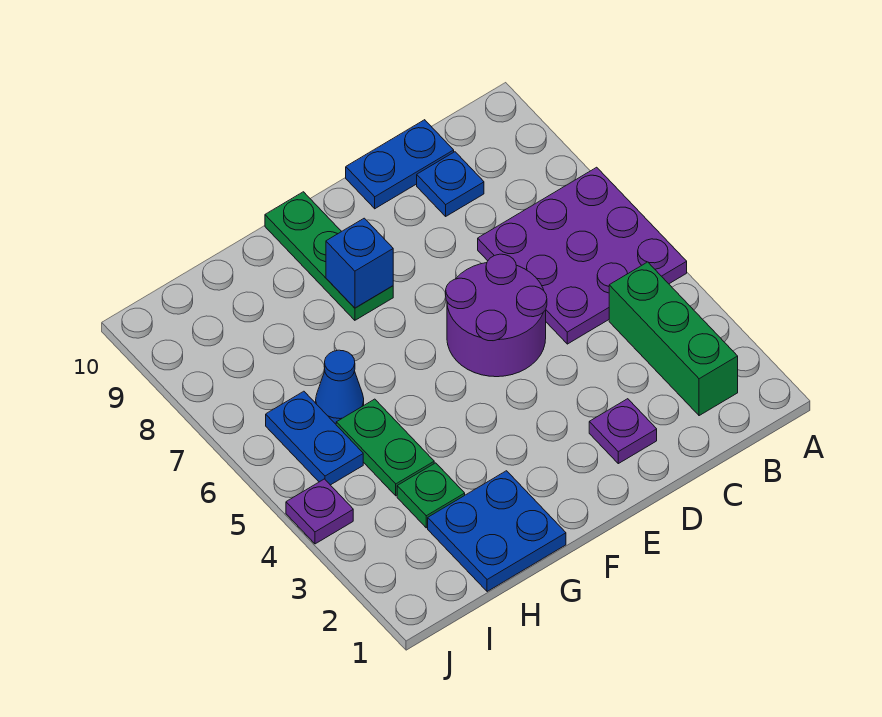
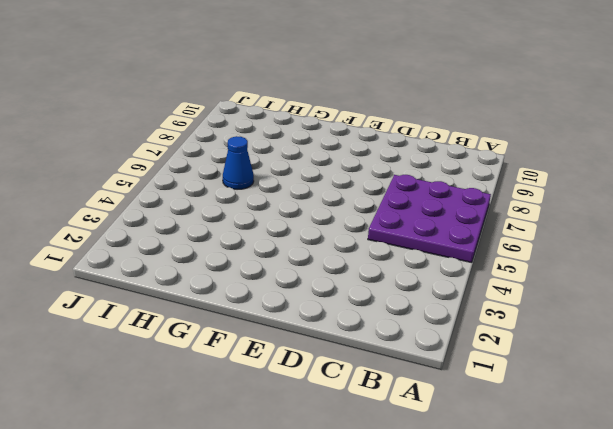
none -> green brick B2:B4 level 1
none -> blue plate C9 level 1
none -> blue plate C10:D10 level 1

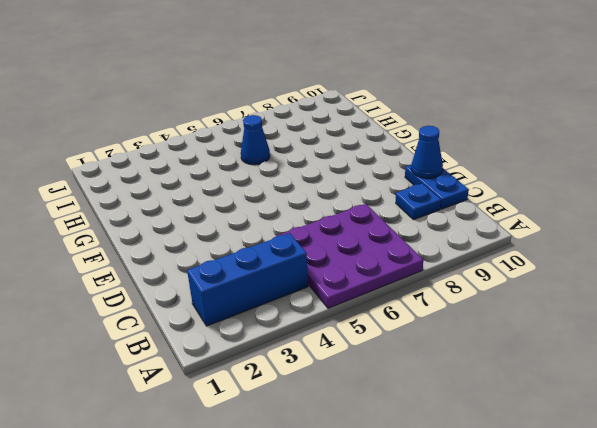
blue brick B2:B4 level 1 -> green brick B2:B4 level 1
blue cone D10 level 2 -> none
none -> purple plate D2 level 1
none -> purple round brick D5:E6 level 1
none -> green plate F8:F10 level 1

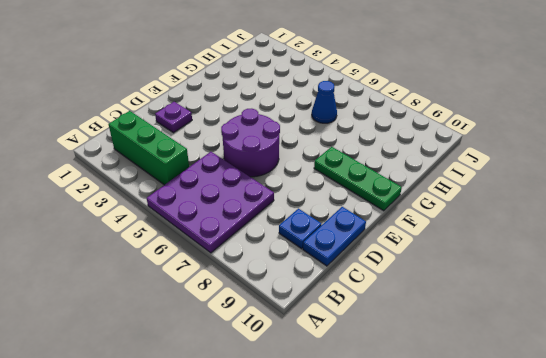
none -> blue plate G1:H2 level 1
none -> green plate H3 level 1
none -> green plate H4:H5 level 1

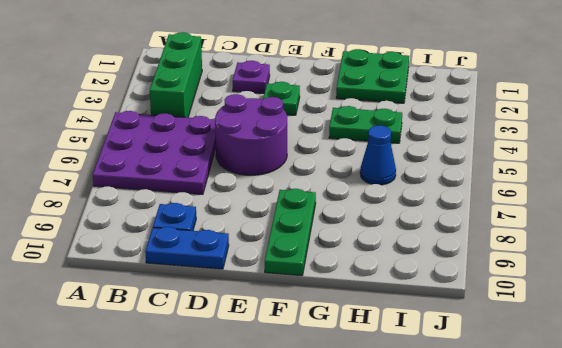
green plate E3 level 1 -> green plate H3 level 1
green plate G1:H2 level 1 -> blue plate G1:H2 level 1
green plate G4:H4 level 1 -> green plate H4:H5 level 1
none -> blue plate I5:I6 level 1
none -> purple plate J4 level 1
none -> blue brick F8 level 2

